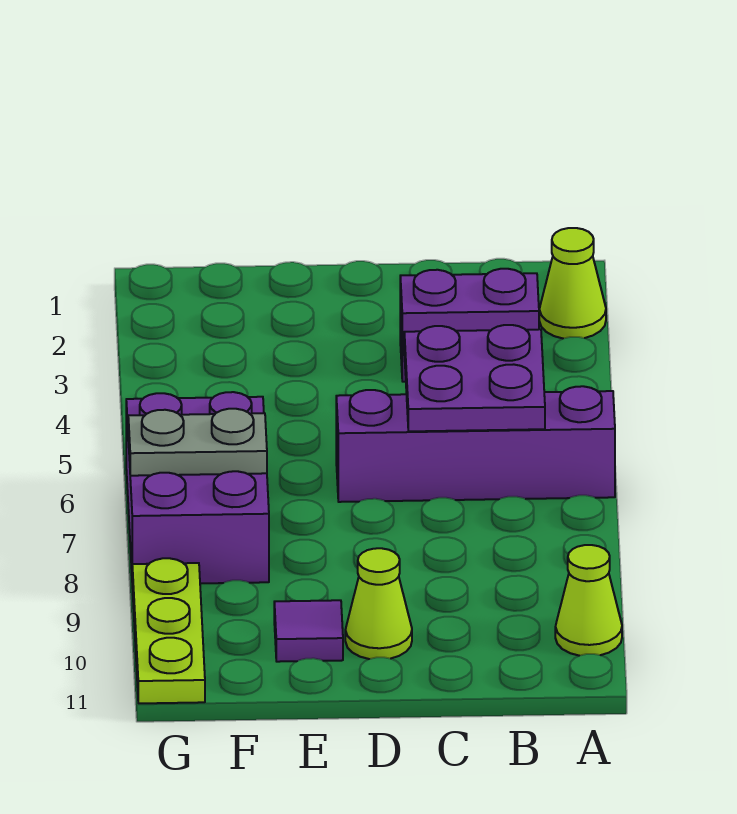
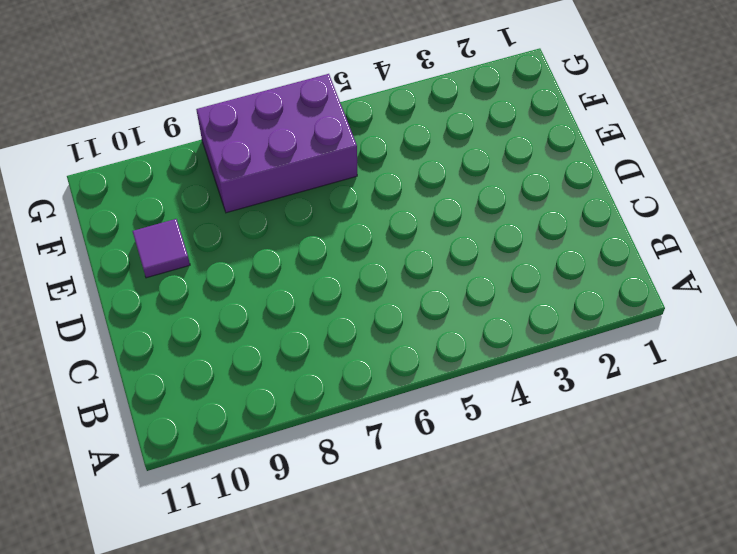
none -> lime cone A2 level 1
none -> purple brick A6:D6 level 1

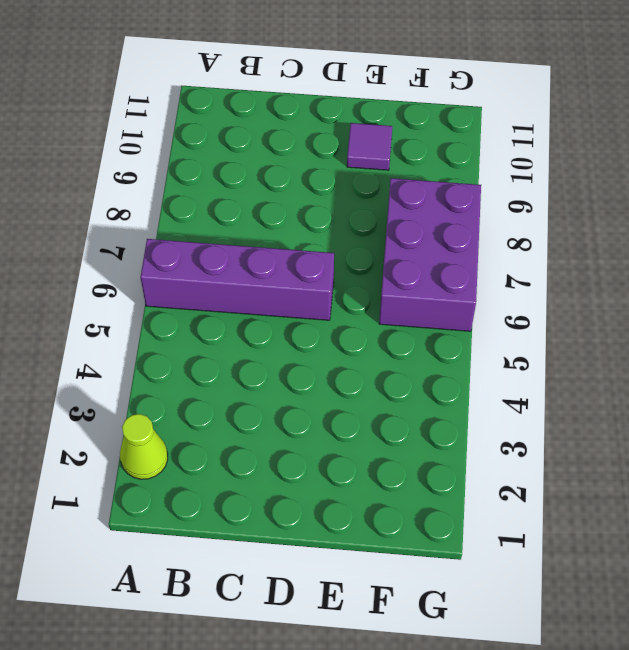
none -> lime cone A10 level 1
none -> purple brick B3:C3 level 1

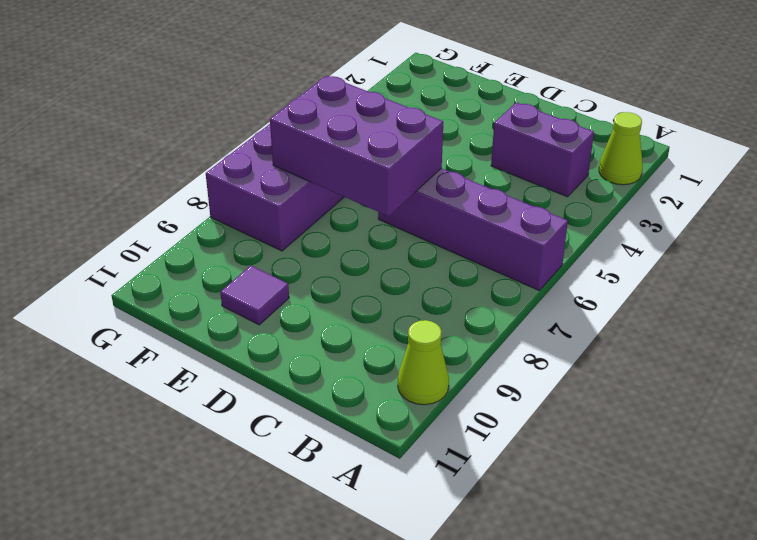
purple brick D6:F7 level 2 -> grey plate F7:G7 level 2
none -> lime cone D10 level 1
none -> lime plate G9:G11 level 1

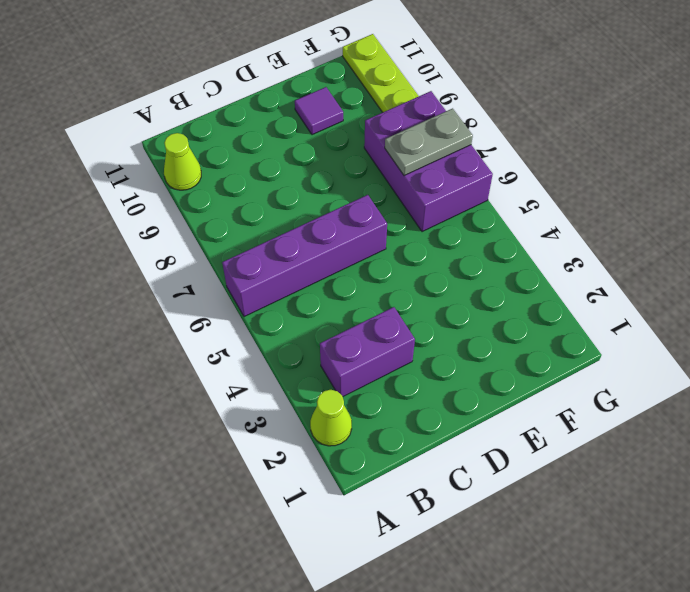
none -> lime cone D10 level 1
none -> purple plate B5:C6 level 2

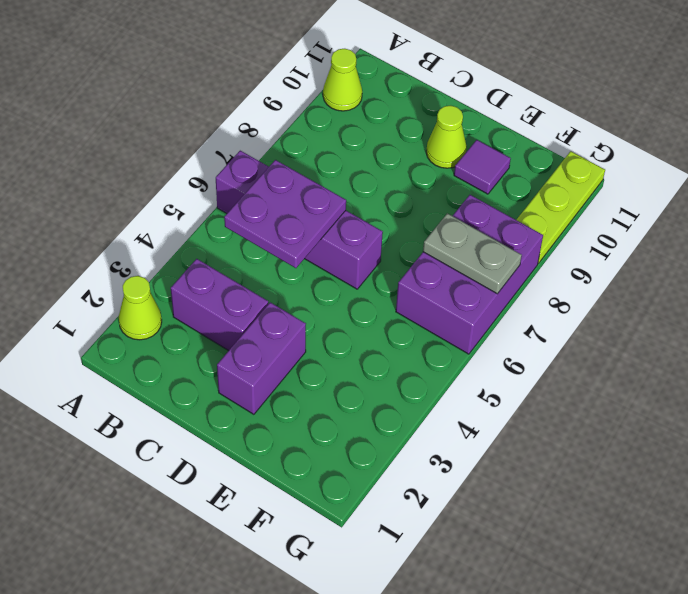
purple brick D2:D3 level 1 -> none

